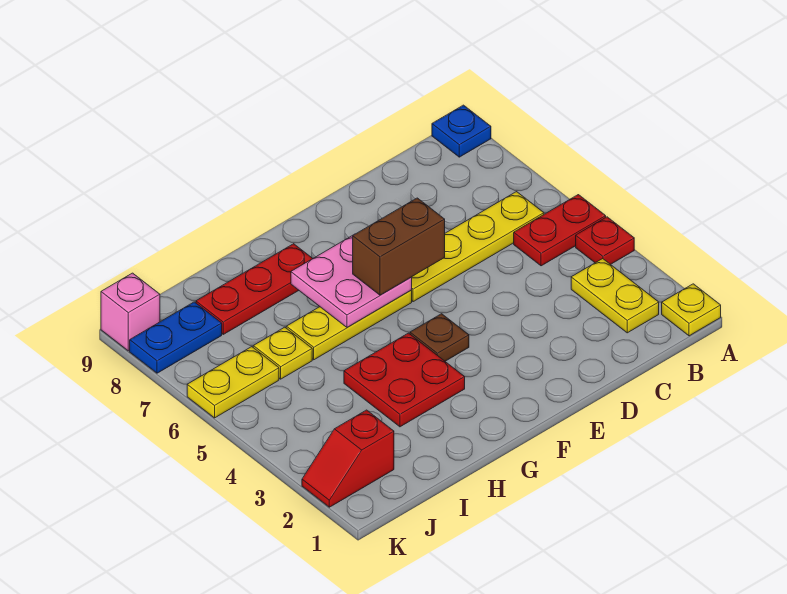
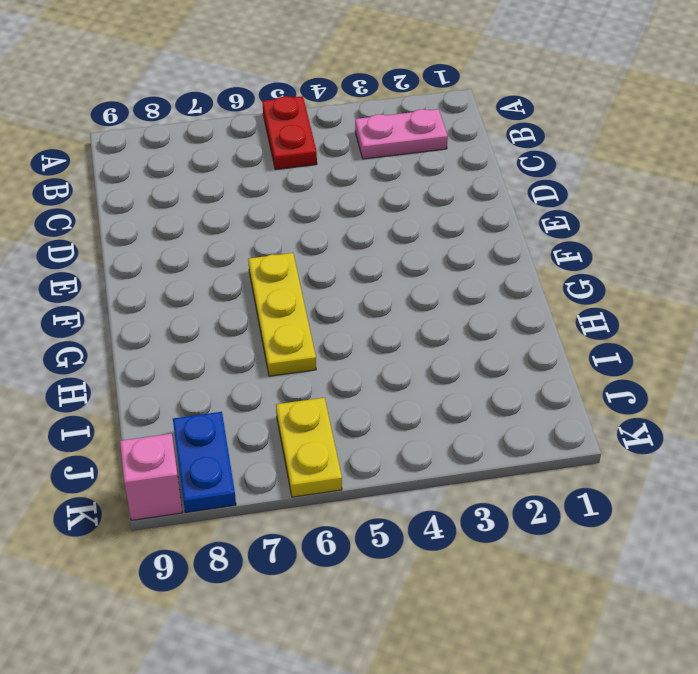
pink plate B2:B3 level 1 -> yellow plate B2:B3 level 1
none -> yellow plate A1 level 1
none -> red plate A4 level 1
none -> blue plate A9 level 1

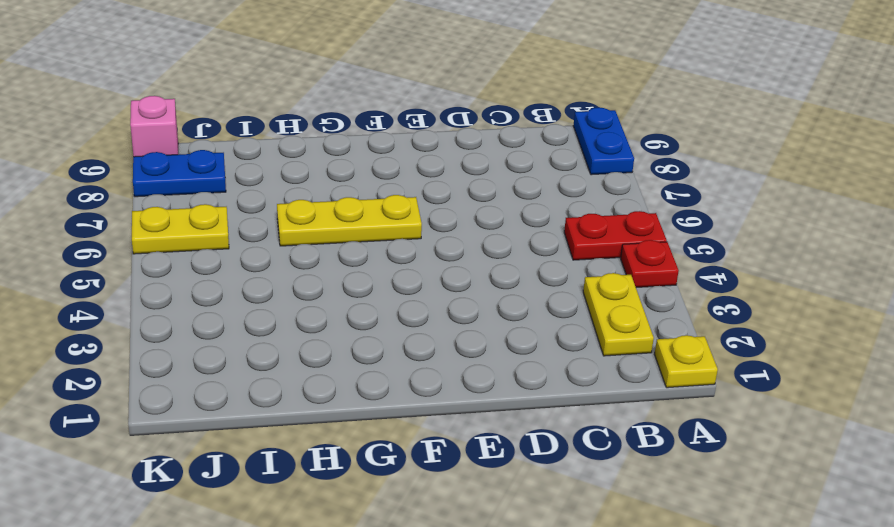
blue plate A8:A9 level 1 -> blue plate A9 level 1
none -> yellow plate B6:E6 level 1
none -> brown plate F4 level 1
none -> red plate G3:H4 level 1

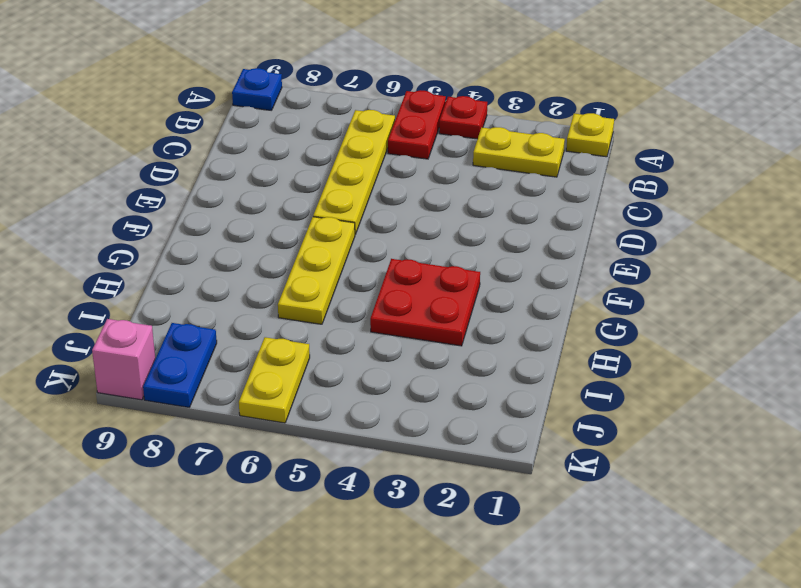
none -> brown plate F4 level 1
none -> red plate G8:I8 level 1
none -> yellow plate I6 level 1

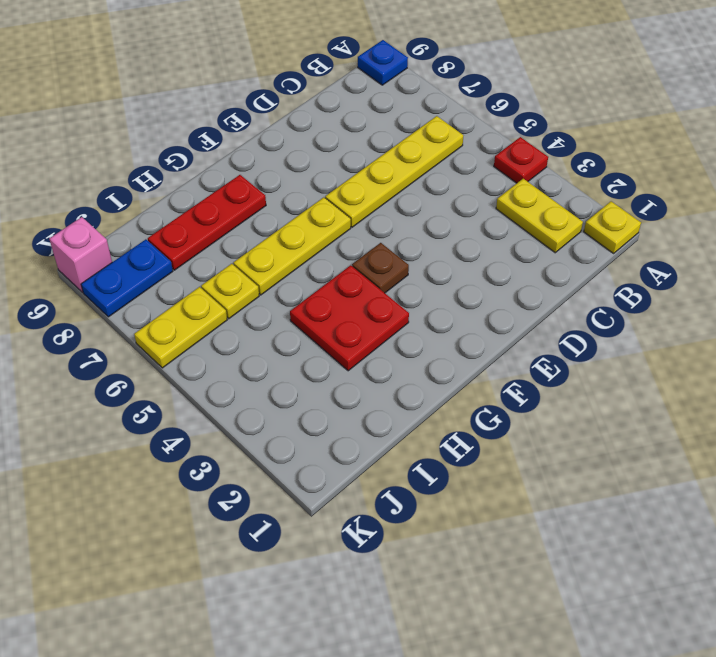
none -> red plate A5:B5 level 1
none -> red slope J2:K2 level 1 top J
none -> pink plate F6:G7 level 2

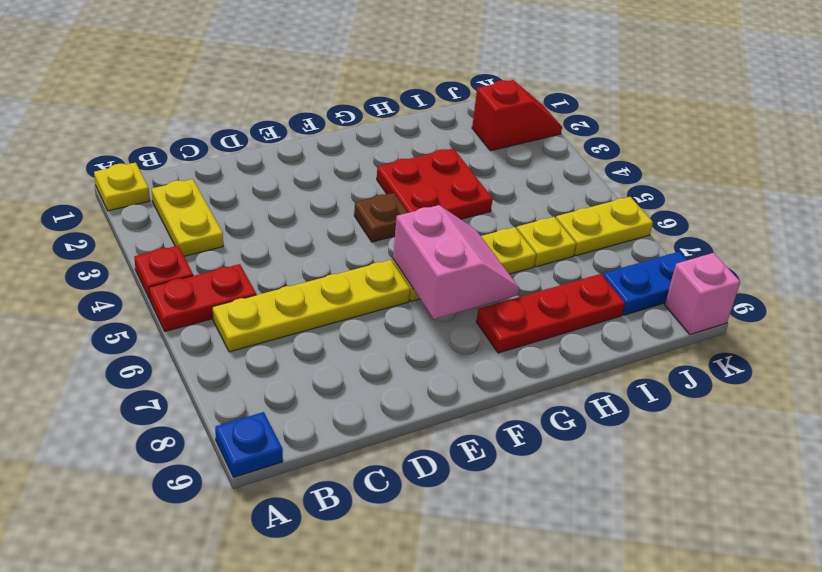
pink slope F6:G7 level 2 top F -> pink plate F6:G7 level 2
none -> brown brick E6:F6 level 3

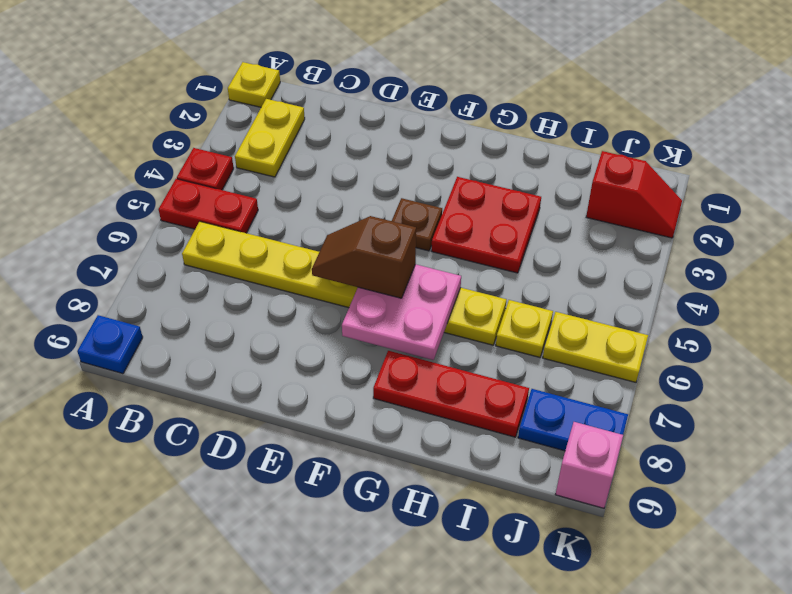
brown slope E6:F6 level 3 top F -> brown brick E6:F6 level 3

